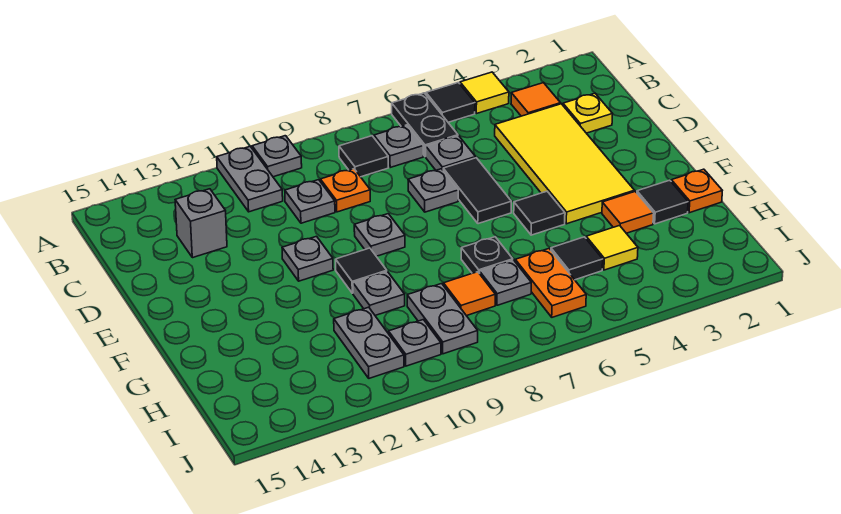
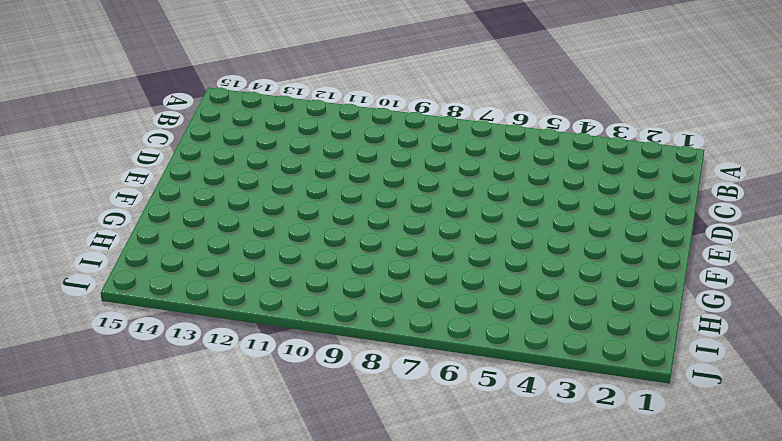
none -> yellow tile A4 level 1
none -> black tile A5 level 1
none -> black plate A6:B6 level 1
none -> grey plate A10 level 1

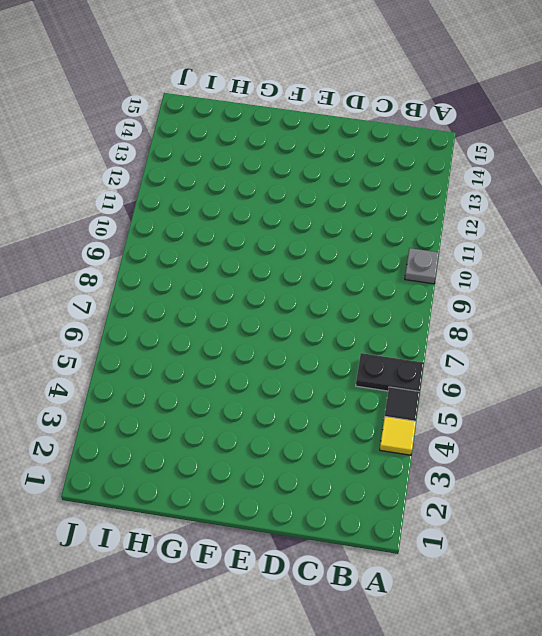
none -> grey plate A11:B11 level 1
none -> orange tile B3 level 1
none -> grey plate B7 level 1
none -> black tile B8 level 1

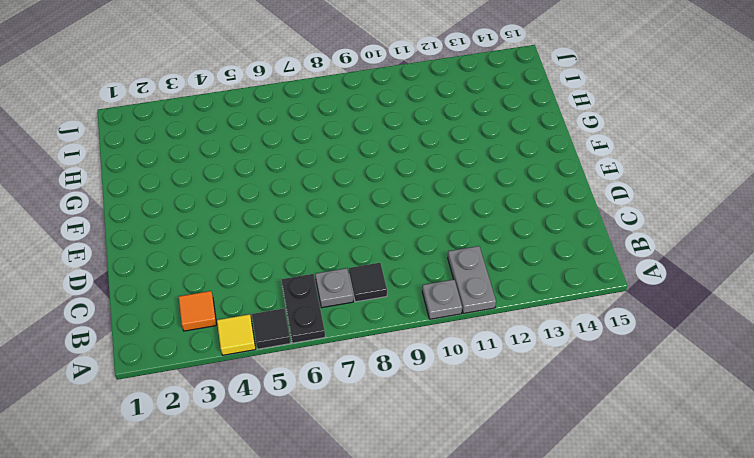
none -> yellow plate C2 level 1
none -> yellow tile C3:F4 level 1
none -> grey plate C6 level 1
none -> orange plate C9 level 1

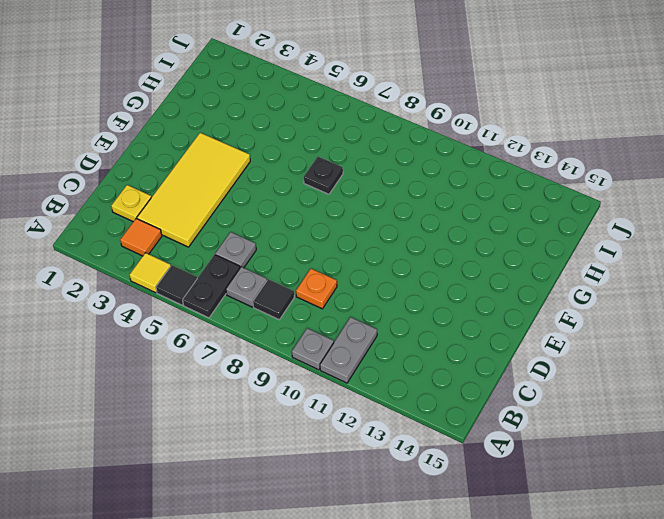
none -> grey plate C10 level 1
none -> grey brick C13 level 1
none -> black tile D6:E6 level 1
none -> grey plate D7 level 1

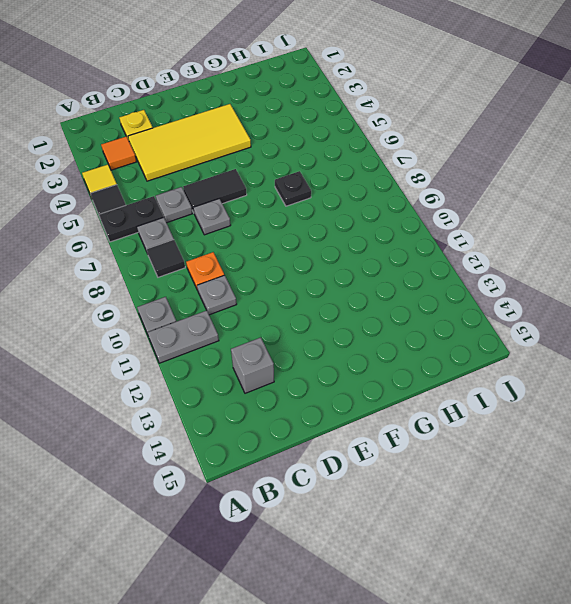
none -> grey plate E9 level 1
none -> grey plate E11 level 1
none -> black tile F5 level 1
none -> black tile F10 level 1

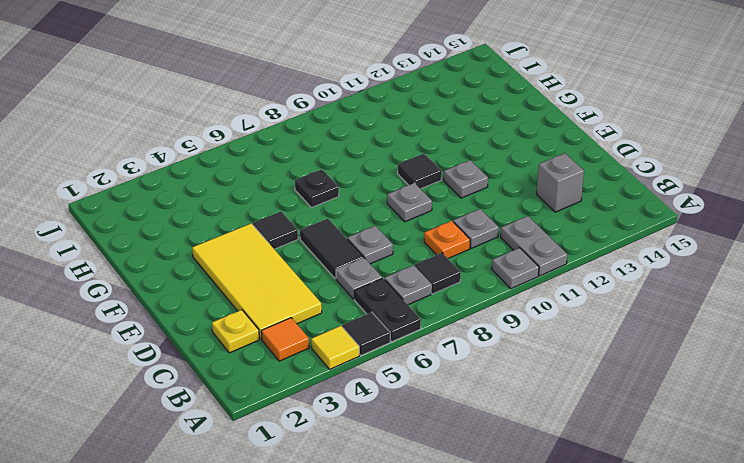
none -> orange plate G1 level 1
none -> black tile G2 level 1
none -> orange tile G3 level 1
none -> grey plate G10 level 1

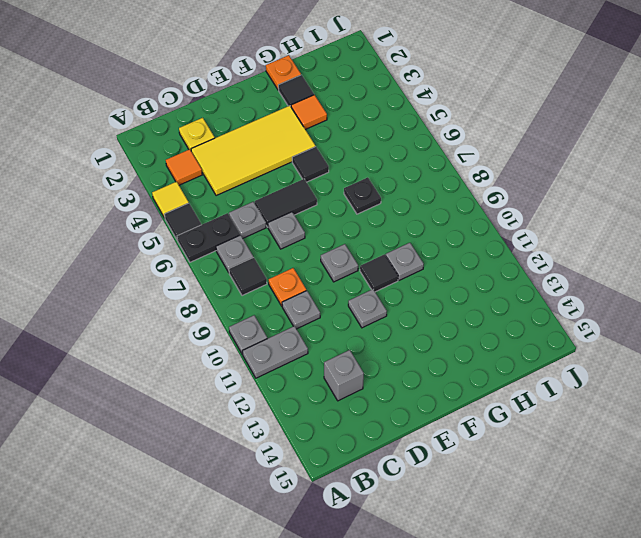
none -> yellow tile H4 level 1
none -> black tile H5 level 1
none -> orange plate H6:I6 level 1
none -> grey plate H7 level 1

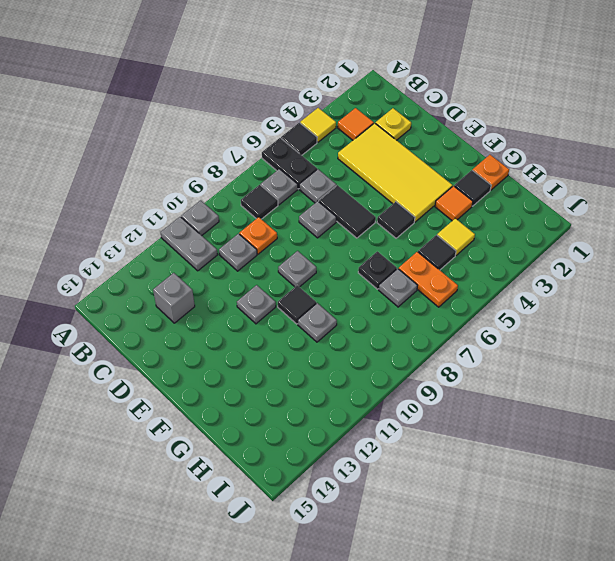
none -> orange tile H8 level 1
none -> grey plate H9:I9 level 1
none -> grey plate H11:I11 level 1
none -> grey plate I10 level 1

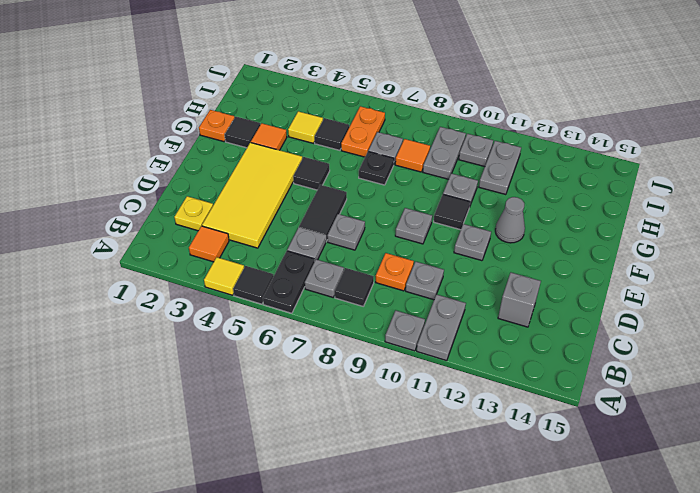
grey cone F12 level 1 -> none

